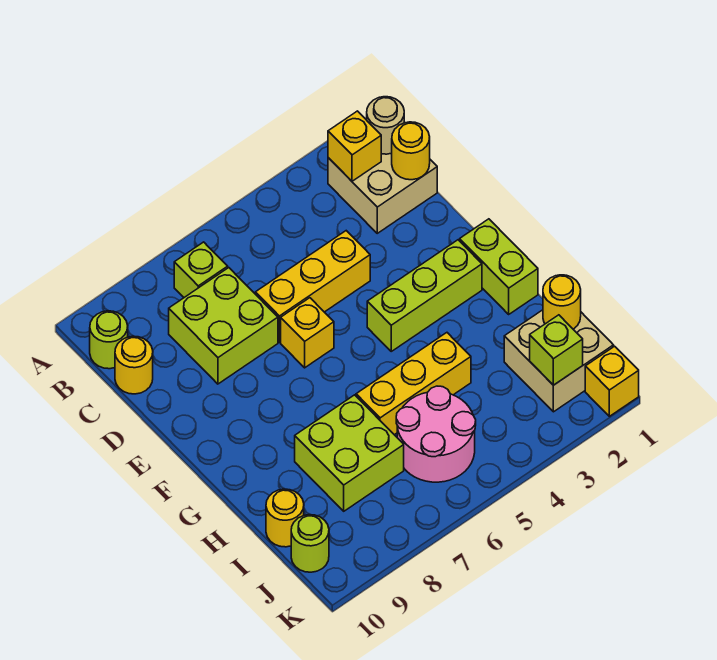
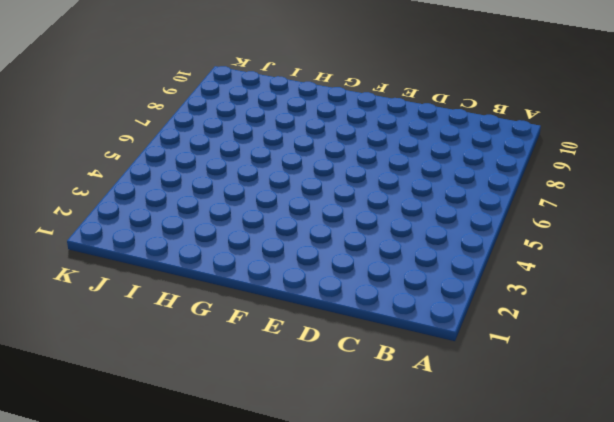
none -> tan brick B1:C2 level 1
none -> lime brick B7 level 1
none -> lime round brick B10 level 1

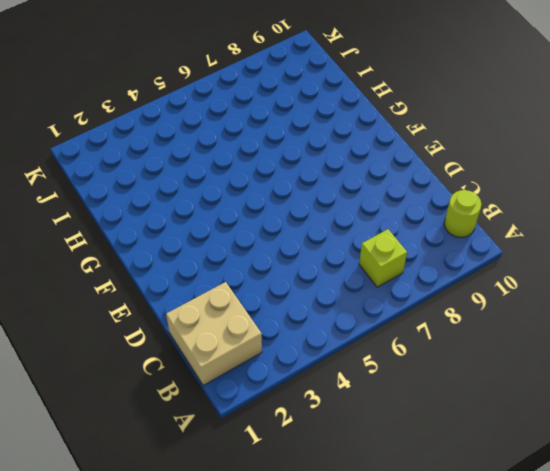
none -> lime brick C7:D8 level 1
none -> yellow round brick C10 level 1
none -> yellow brick D4:D6 level 1

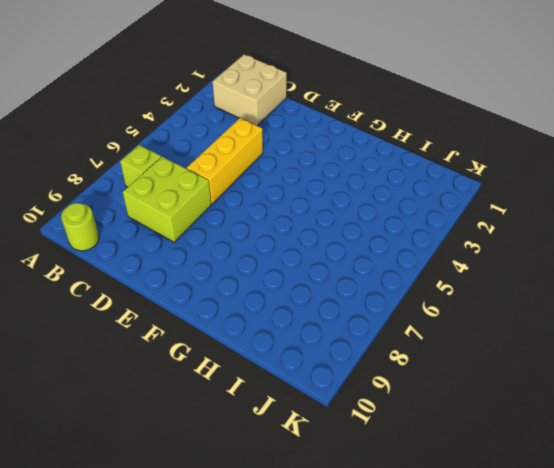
none -> yellow round brick C10 level 1
none -> yellow brick E6 level 1
none -> lime brick F1:G1 level 1

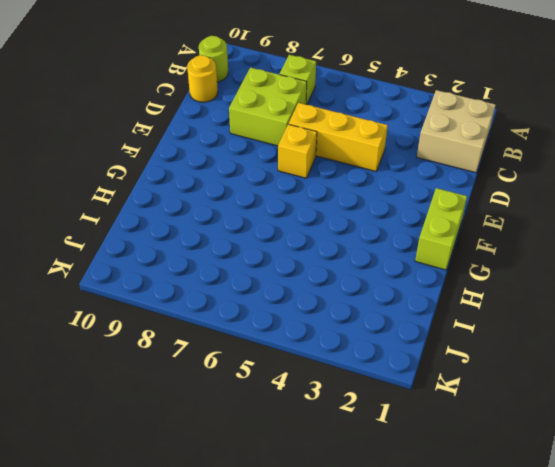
none -> lime brick F2:F4 level 1
none -> yellow brick H4:H6 level 1
none -> lime brick H7:I8 level 1

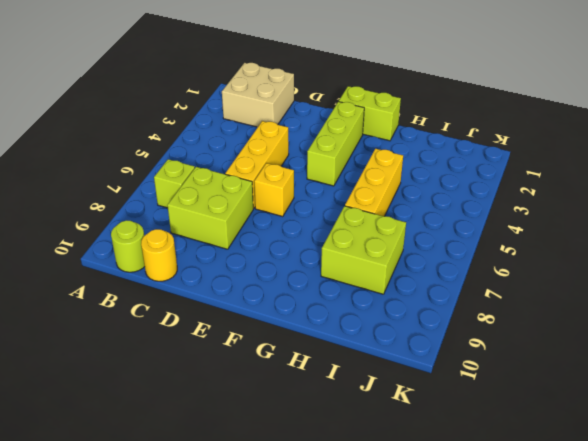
none -> tan brick I1:J2 level 1
none -> pink round brick I5:J6 level 1
none -> yellow round brick I10 level 1

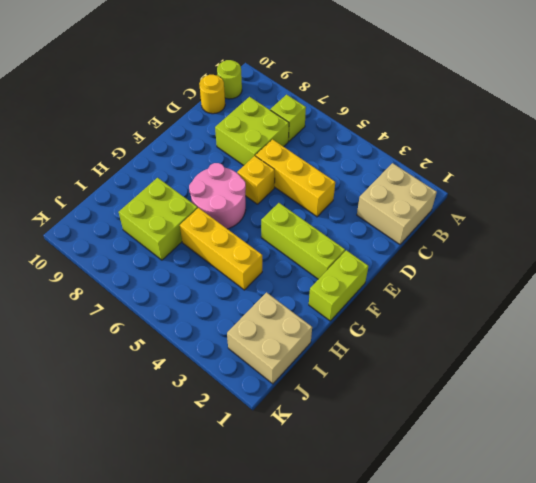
pink round brick F6:G7 level 1 -> pink round brick I5:J6 level 1
none -> yellow round brick I10 level 1
none -> lime round brick J10 level 1
none -> yellow brick K1 level 1

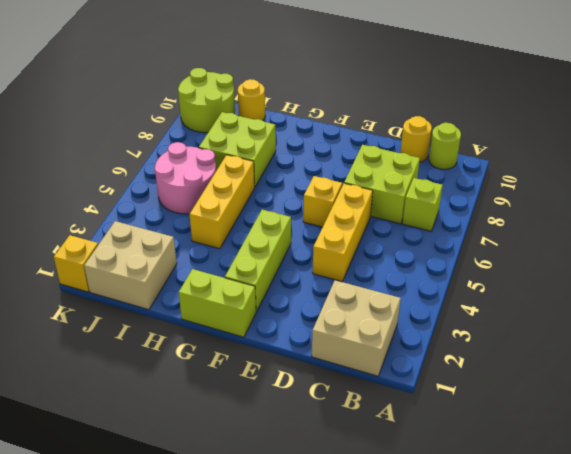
lime round brick J9:K10 level 1 -> lime round brick J10 level 1
none -> tan round brick B1 level 2
none -> yellow brick B2 level 2
none -> yellow round brick C1 level 2

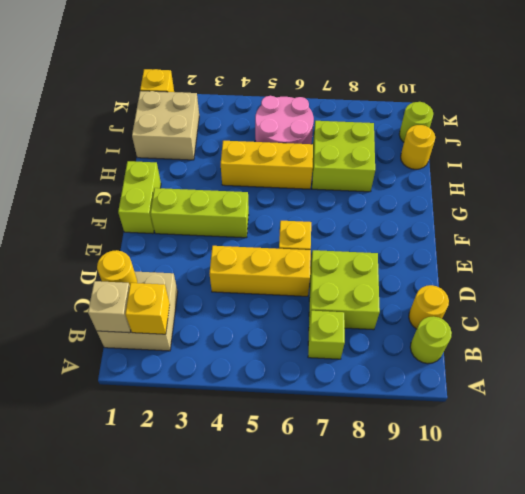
tan brick B1 level 2 -> tan round brick B1 level 2
none -> yellow round brick I1 level 2
none -> lime brick J2 level 2

